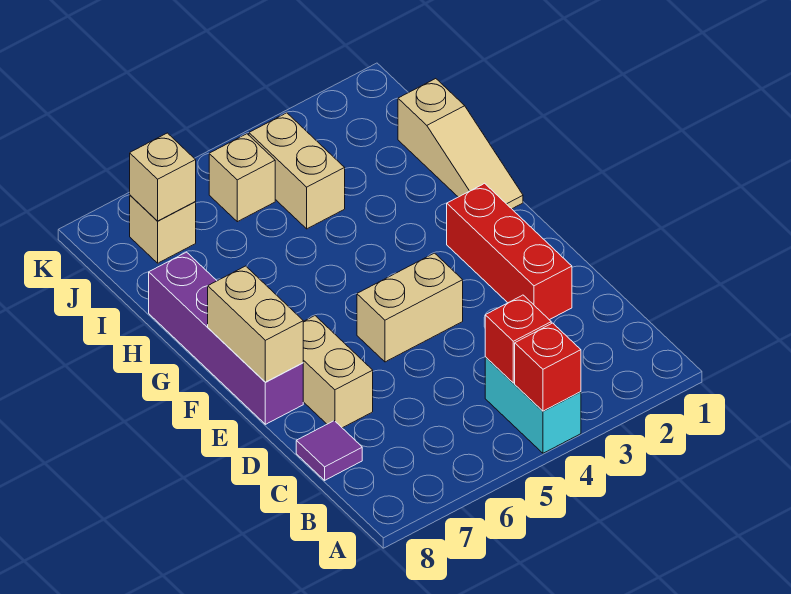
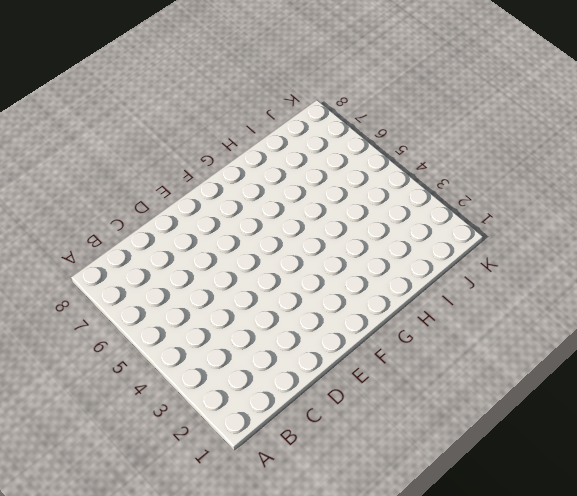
none -> cyan brick A4:B4 level 1
none -> purple tile C8 level 1
none -> red brick D2:F2 level 1

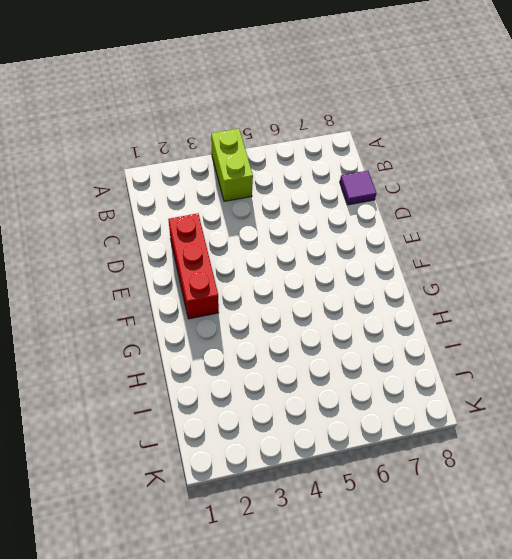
lime brick A4:B4 level 1 -> cyan brick A4:B4 level 1
none -> tan brick D7:E7 level 1
none -> tan brick E4:E5 level 1
none -> purple brick E8:H8 level 1

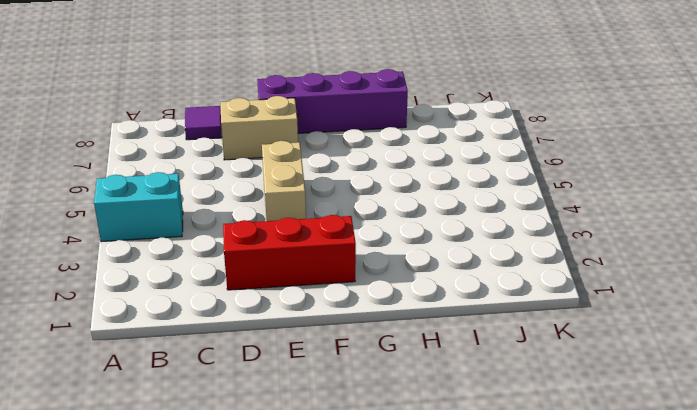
none -> tan slope G1:I1 level 1 top I
none -> tan brick I4:J4 level 1
none -> tan brick J5 level 1

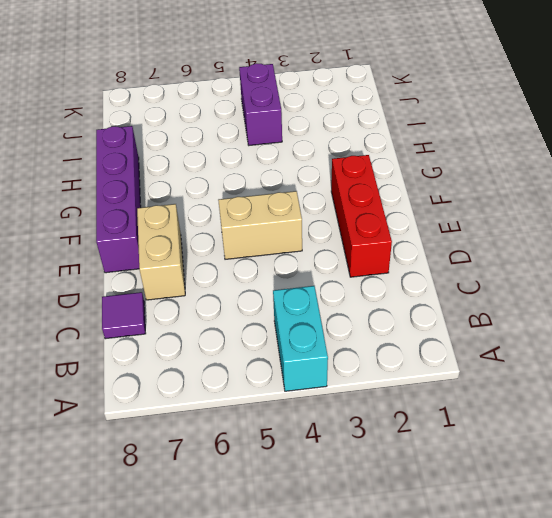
purple brick I4:J4 level 1 -> tan brick I4:J4 level 1
none -> tan slope G1:I1 level 1 top I
none -> tan brick J5 level 1
none -> tan brick J7 level 1

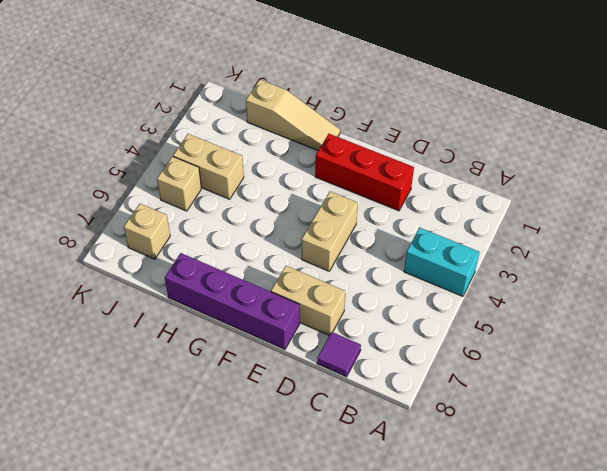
none -> red brick A4 level 2
none -> red brick B4 level 2
none -> tan brick E8:F8 level 2

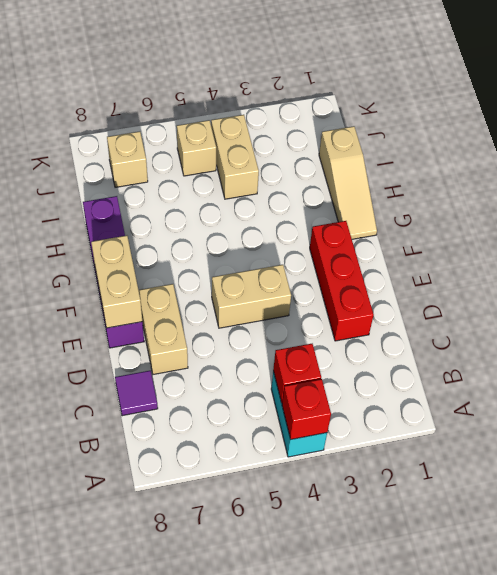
none -> tan brick J7 level 2

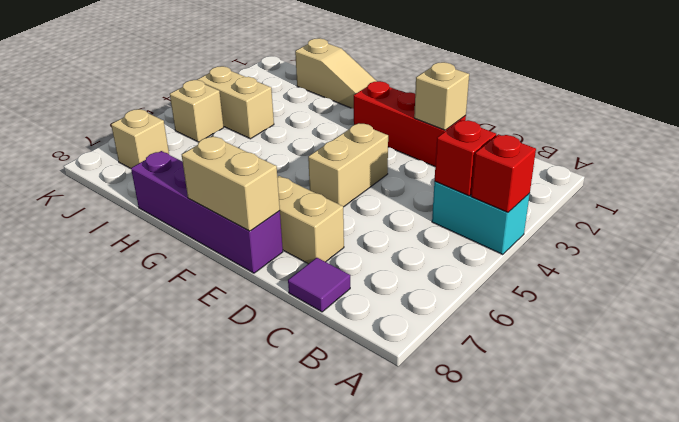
tan brick D2 level 2 -> tan brick J7 level 2

